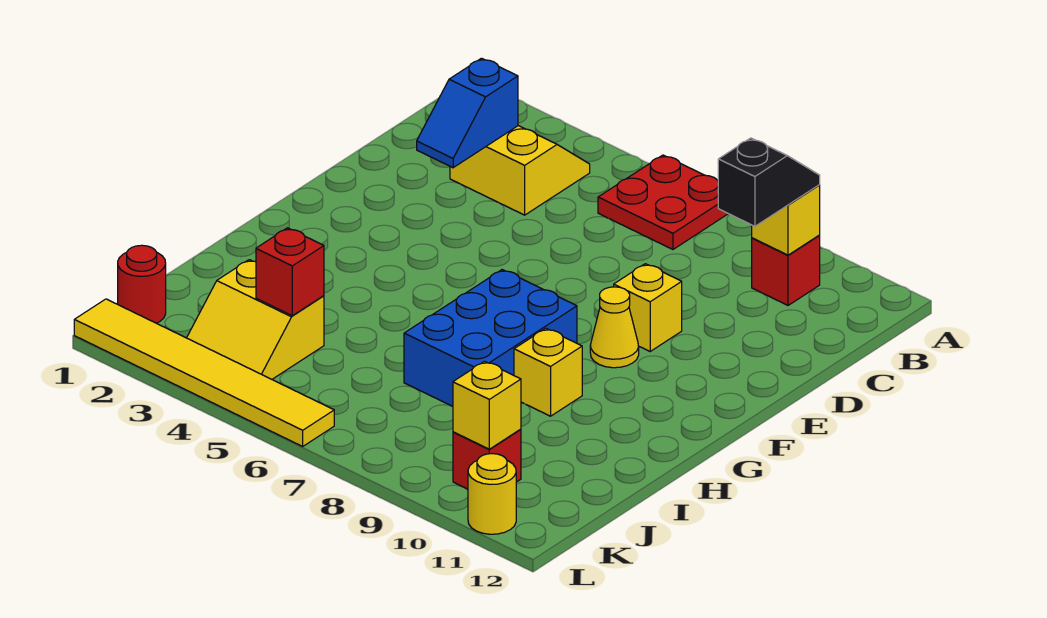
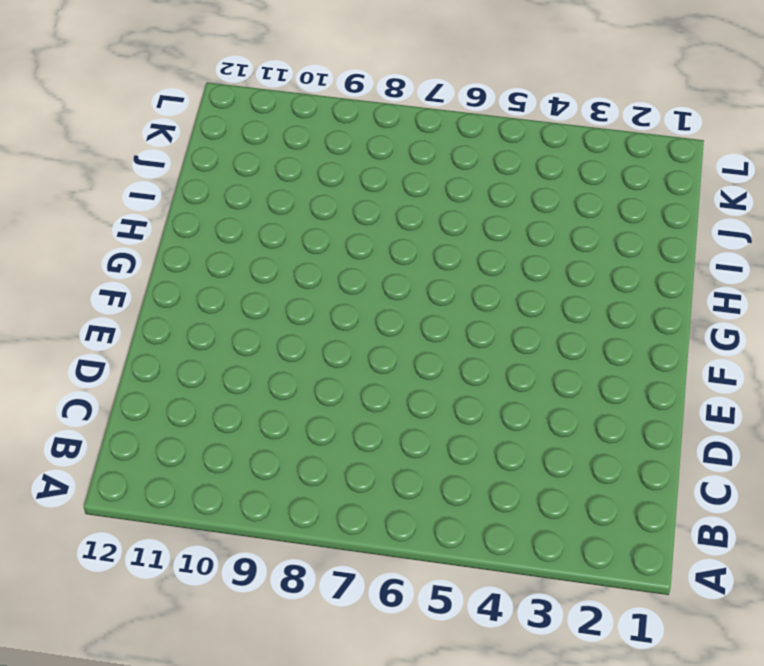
none -> red plate A6:B7 level 1
none -> yellow slope B3:C4 level 1 top C
none -> red brick B10 level 1

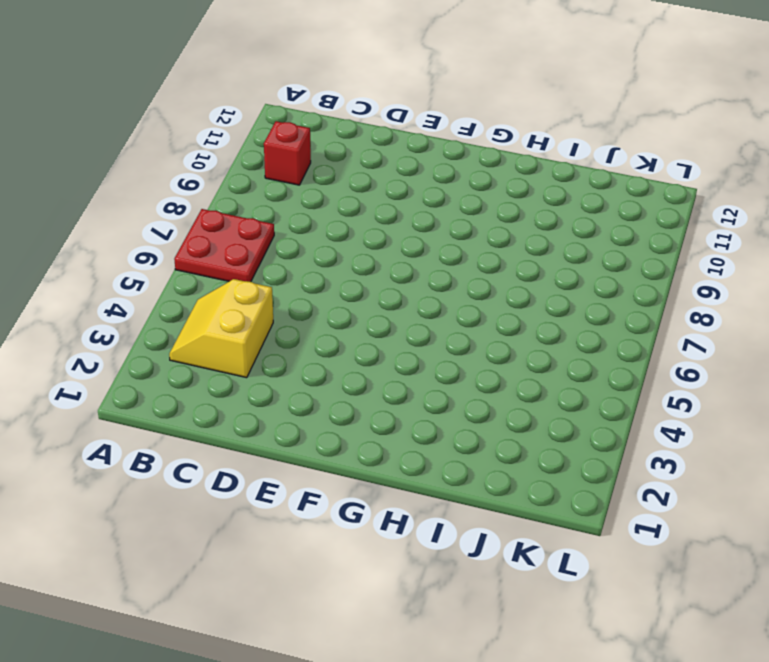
none -> yellow brick E9 level 1
none -> yellow cone F9 level 1
none -> blue brick G7:I8 level 1

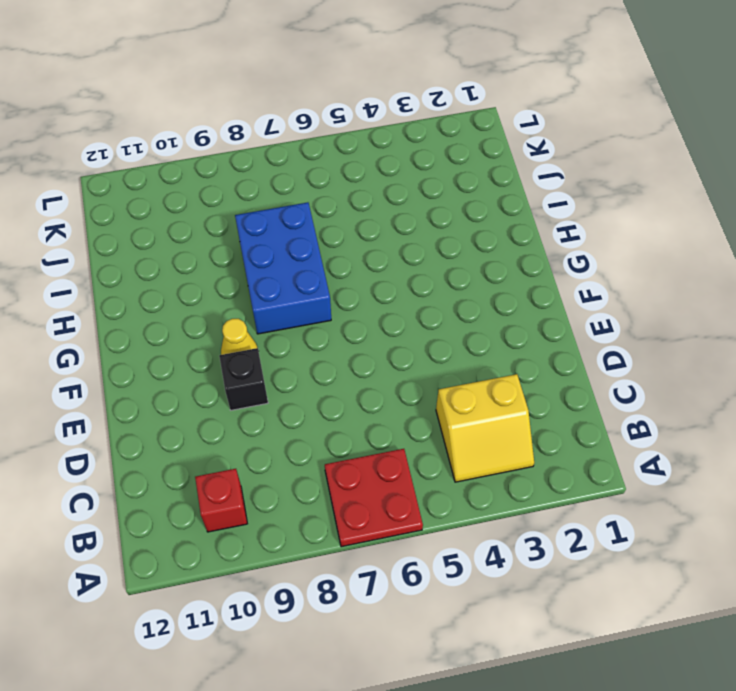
black brick E9 level 1 -> yellow brick E9 level 1
none -> yellow brick H9 level 1
none -> yellow slope J3:K4 level 1 top J
none -> red round brick K1 level 1

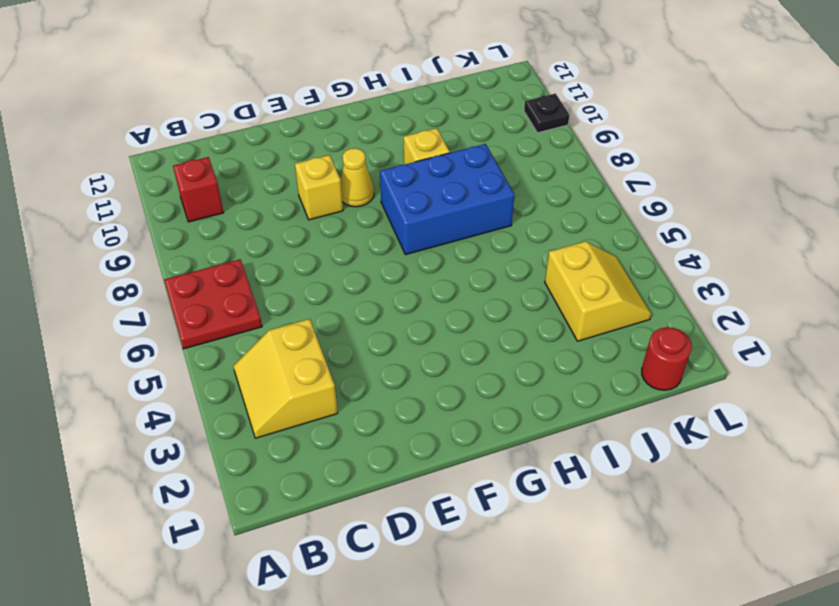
black plate L10 level 1 -> none
none -> red brick K10 level 1
none -> yellow tile L1:L6 level 1
none -> yellow round brick L11 level 1

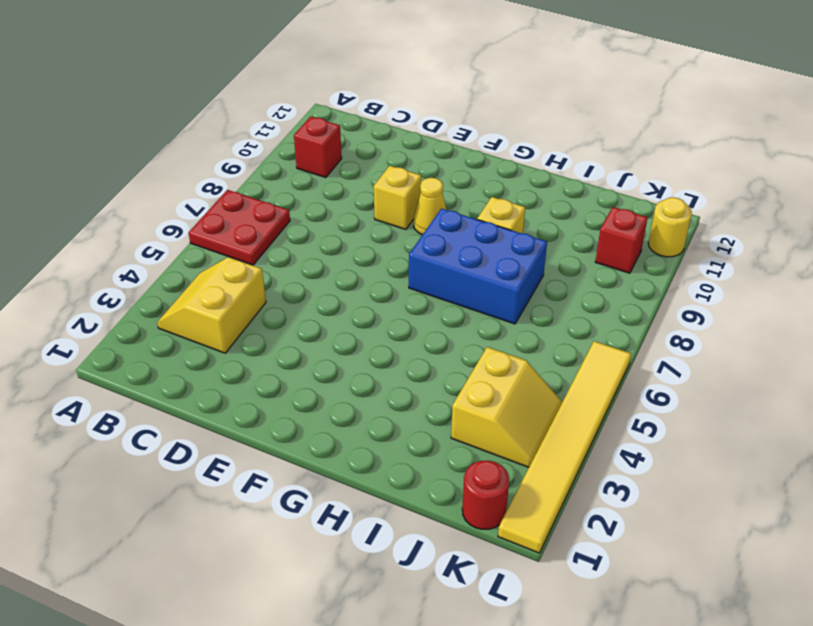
none -> yellow brick B10 level 2
none -> blue slope C3:D3 level 2 top C
none -> red brick J4 level 2

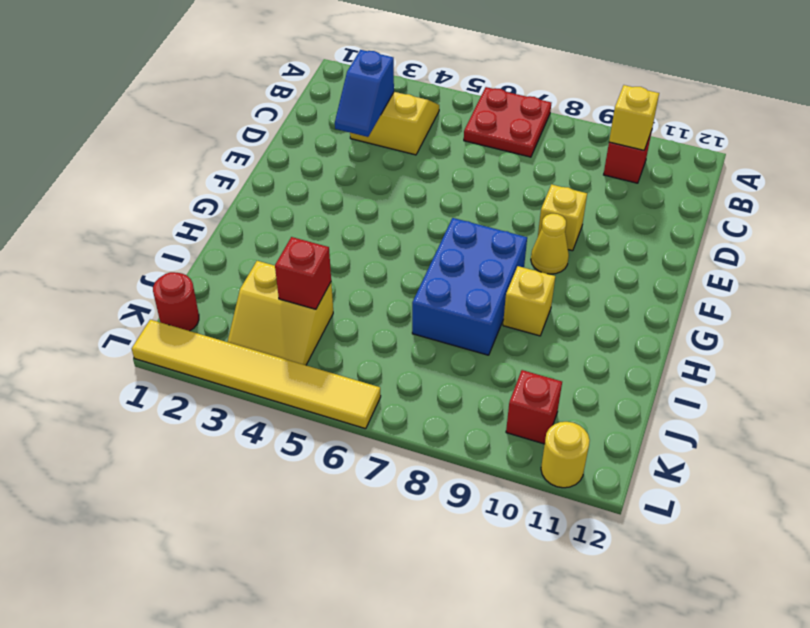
none -> yellow brick K10 level 2
none -> black slope B10:C10 level 3 top C

